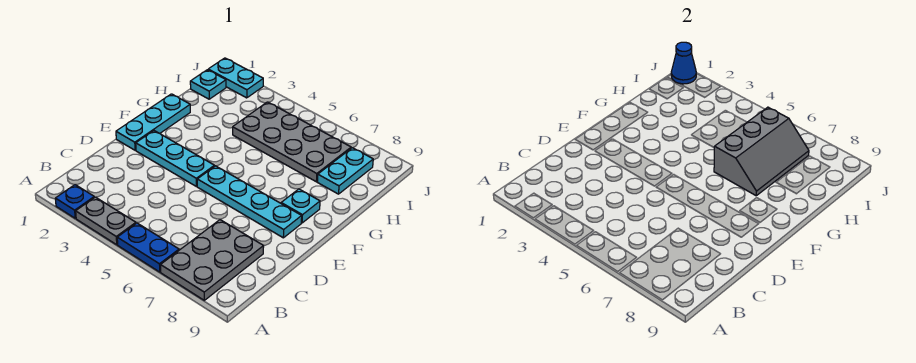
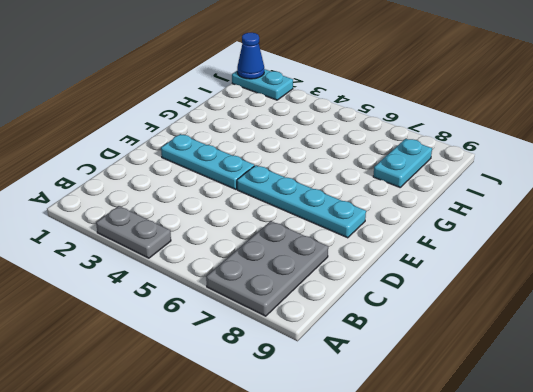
none -> blue plate A2 level 1
none -> blue plate A5:A6 level 1
none -> cyan plate E1:G1 level 1

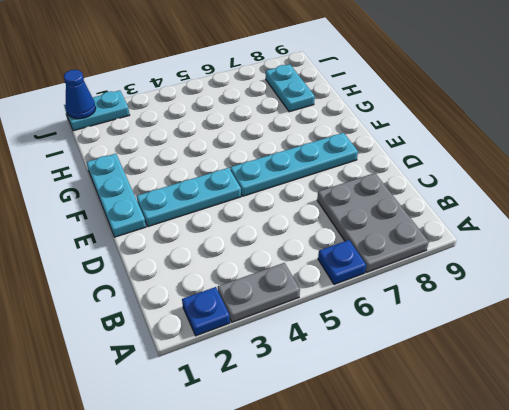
blue plate A6 level 1 -> blue plate A5:A6 level 1
none -> cyan plate F8 level 1
none -> grey plate H4:I7 level 1
none -> cyan plate I1 level 1

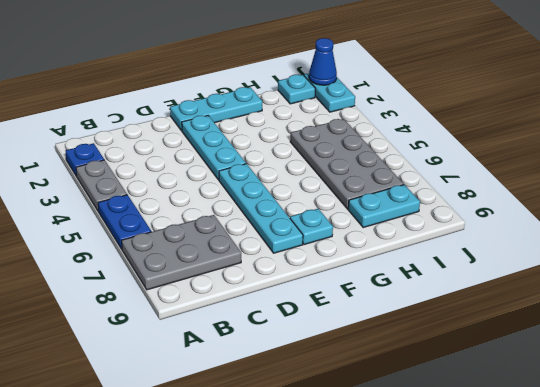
none -> grey slope G6:I7 level 2 top 6

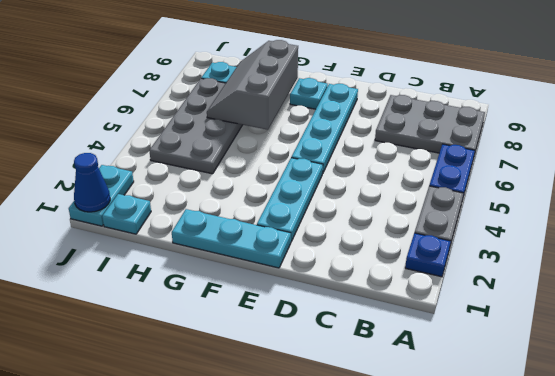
grey slope G6:H8 level 2 top G -> grey slope G6:I7 level 2 top 6

